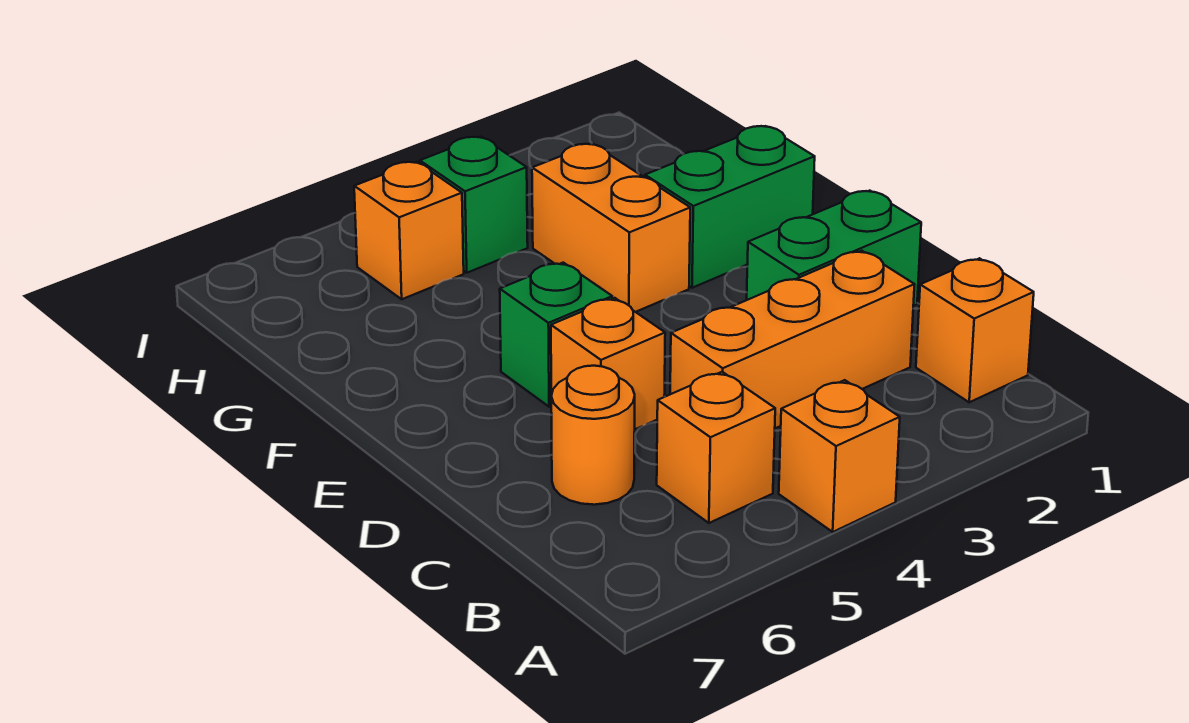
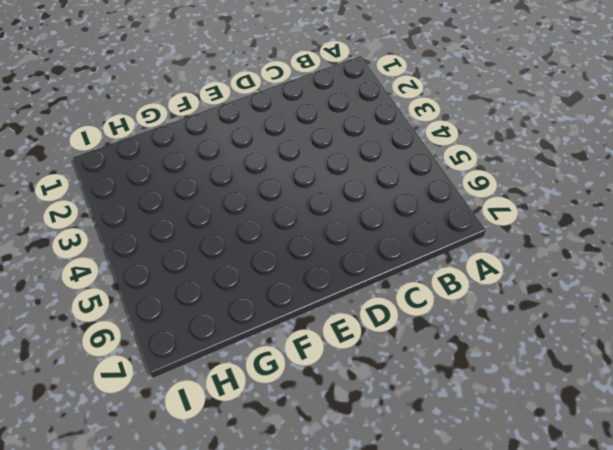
none -> orange brick A4 level 1
none -> orange brick B1 level 1
none -> orange brick B5 level 1

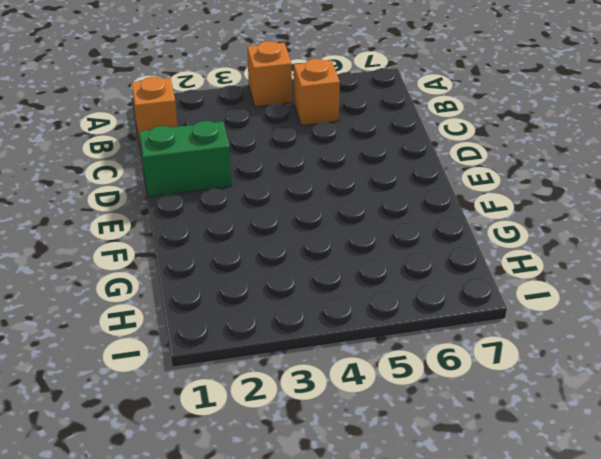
none -> orange brick C2:C4 level 1
none -> orange round brick C6 level 1
none -> orange brick D5 level 1

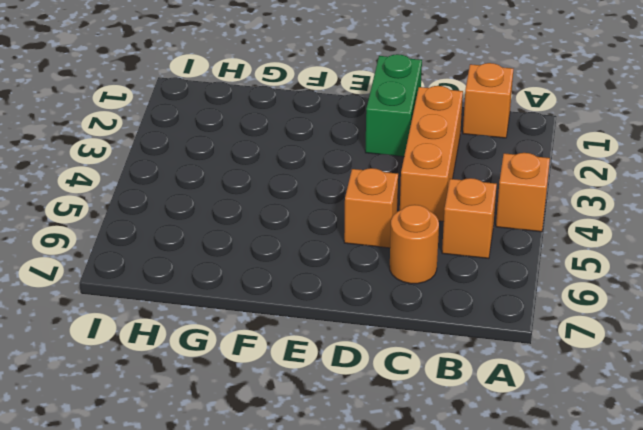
none -> green brick E5 level 1
none -> green brick F1:F2 level 1
none -> orange brick F3:G3 level 1

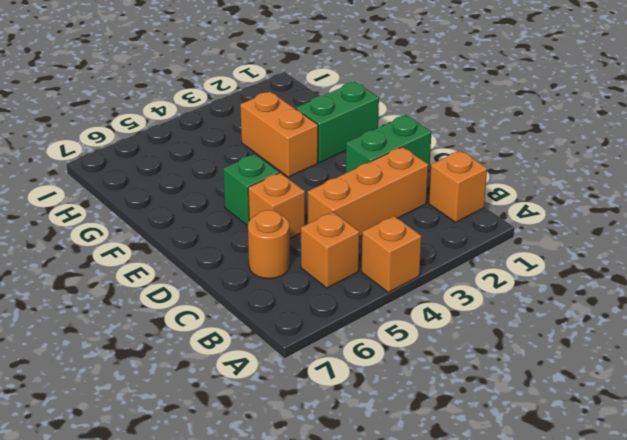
none -> green brick H4 level 1
none -> orange brick H5 level 1

